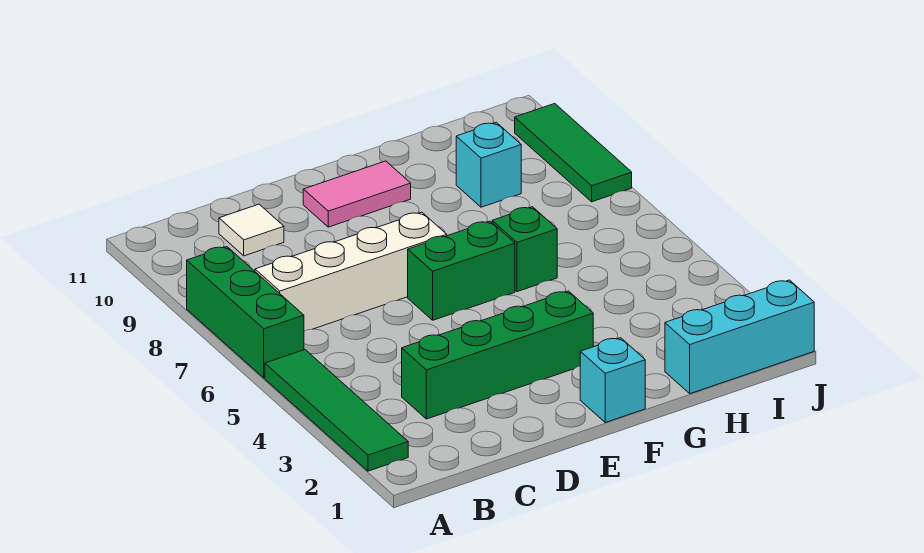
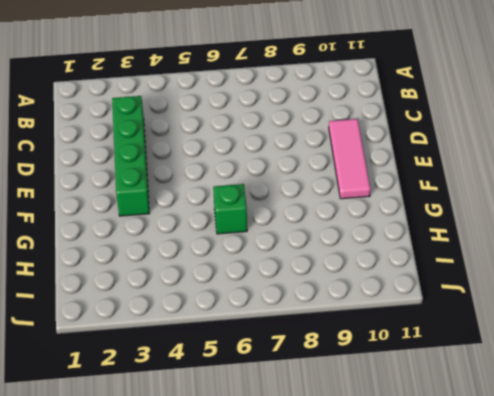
pink tile D10:F10 level 1 -> pink tile E10:F10 level 1
none -> green tile A2:A5 level 1
none -> green brick A6:A8 level 1
none -> white brick B7:E7 level 1

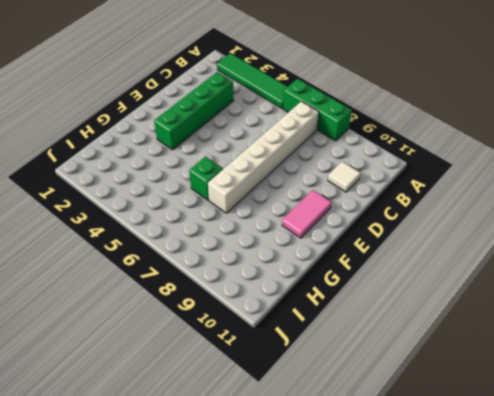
white brick B7:G7 level 1 -> white brick B7:E7 level 1
none -> green brick E6:F6 level 1
none -> cyan brick F1 level 1
none -> cyan brick H1:J1 level 1

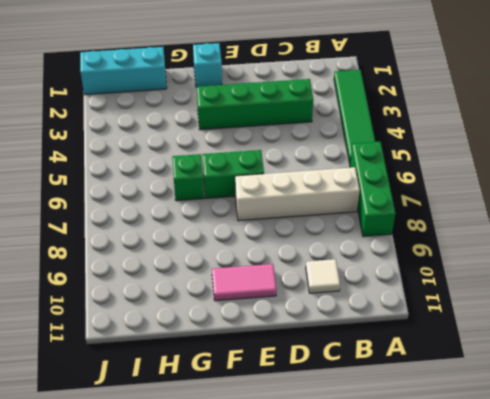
none -> cyan brick H9 level 1
none -> green tile J8:J10 level 1

